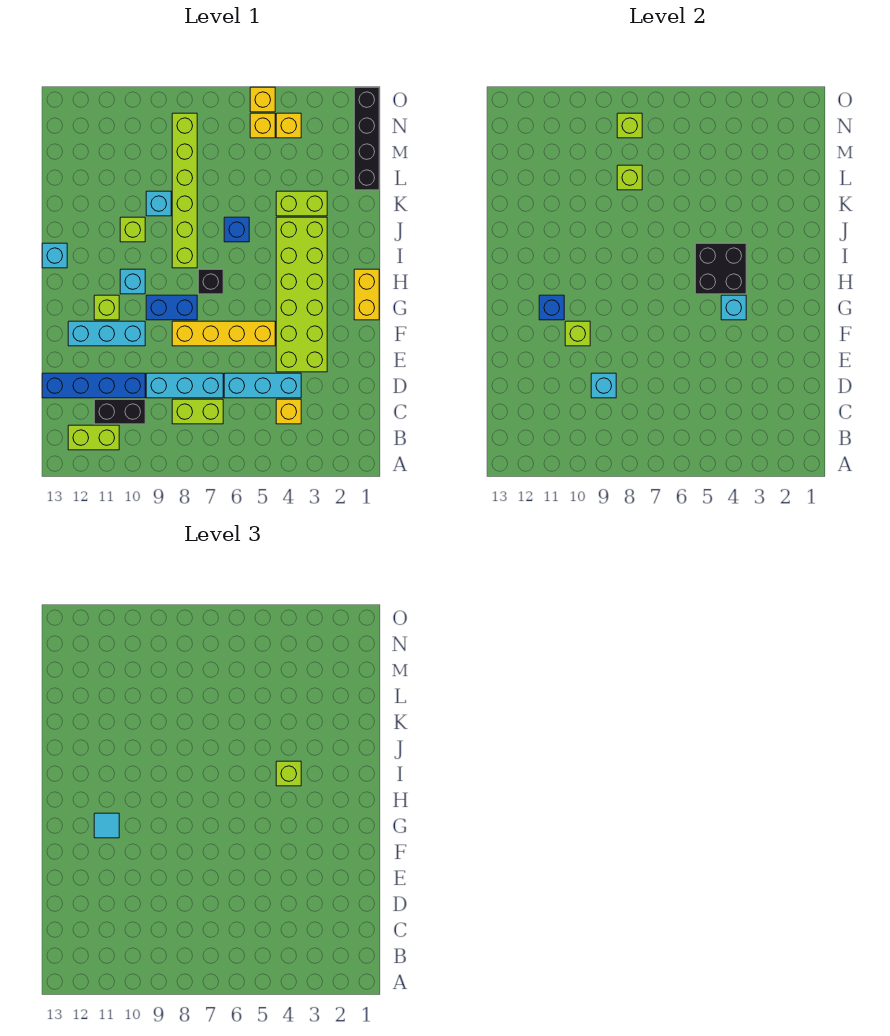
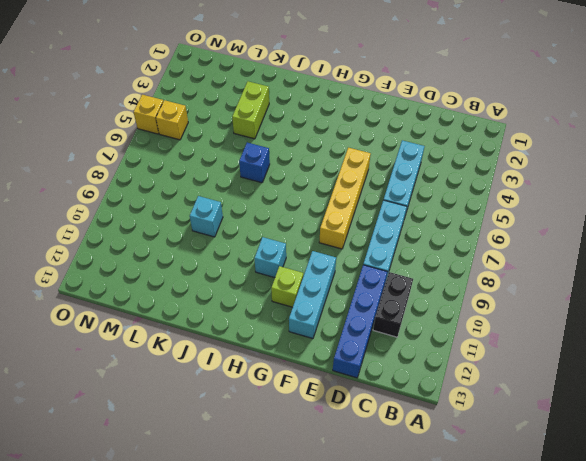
none -> lime brick B11:B12 level 1
none -> yellow brick C4 level 1
none -> lime brick C7:C8 level 1
none -> lime brick E3:J4 level 1

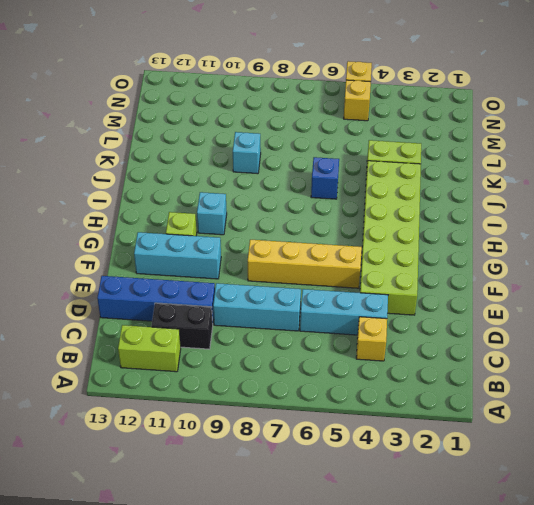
none -> lime brick C7:C8 level 1
none -> yellow brick G1:H1 level 1
none -> blue brick G8:G9 level 1
none -> black brick H7 level 1

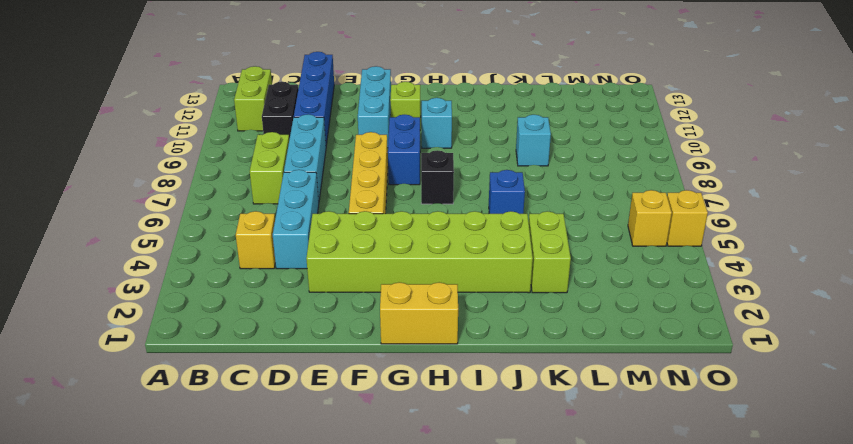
none -> lime brick I8:N8 level 1
none -> cyan brick I13 level 1
none -> lime brick J10 level 1
none -> black brick L1:O1 level 1

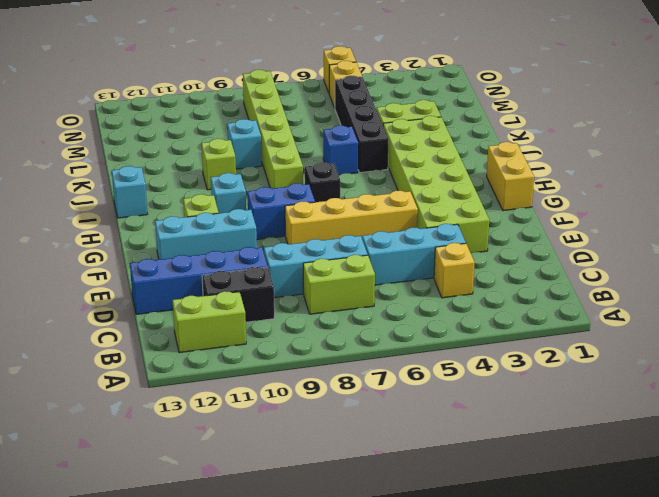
black brick J5:M5 level 1 -> black brick L1:O1 level 1
none -> yellow brick N4 level 1
none -> cyan brick D9 level 2
none -> lime brick F10 level 2
none -> cyan brick G4 level 2

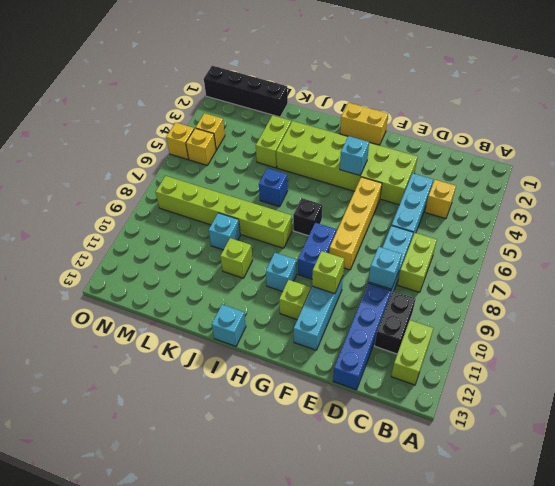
none -> blue brick G11 level 2
none -> black brick H4:I5 level 2
none -> lime brick L8 level 2
none -> lime brick N8 level 2

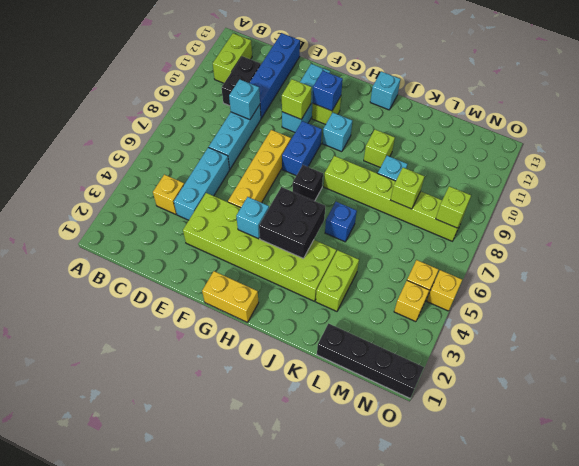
none -> lime brick C7:C8 level 1
none -> cyan tile G11 level 3
none -> lime brick I4 level 3

